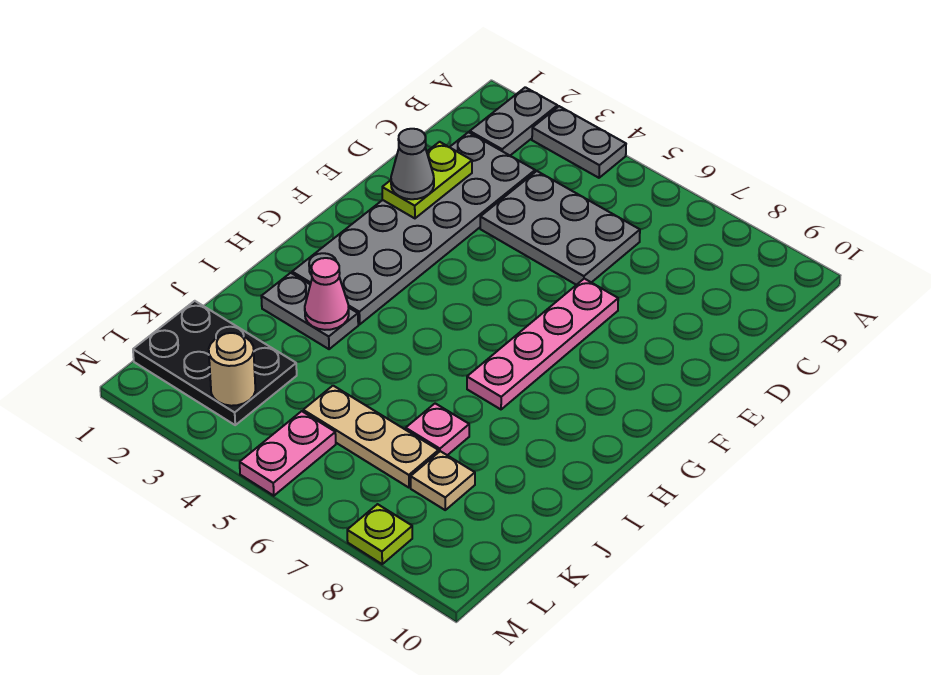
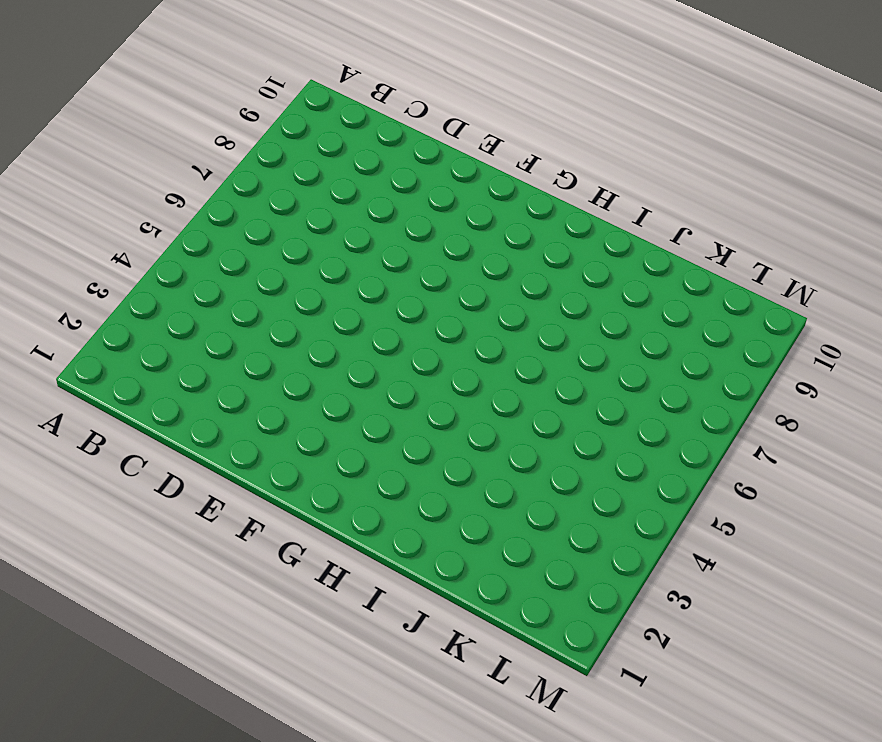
none -> grey plate A2:B2 level 1
none -> grey plate A3:A4 level 1
none -> grey plate C2:H3 level 1

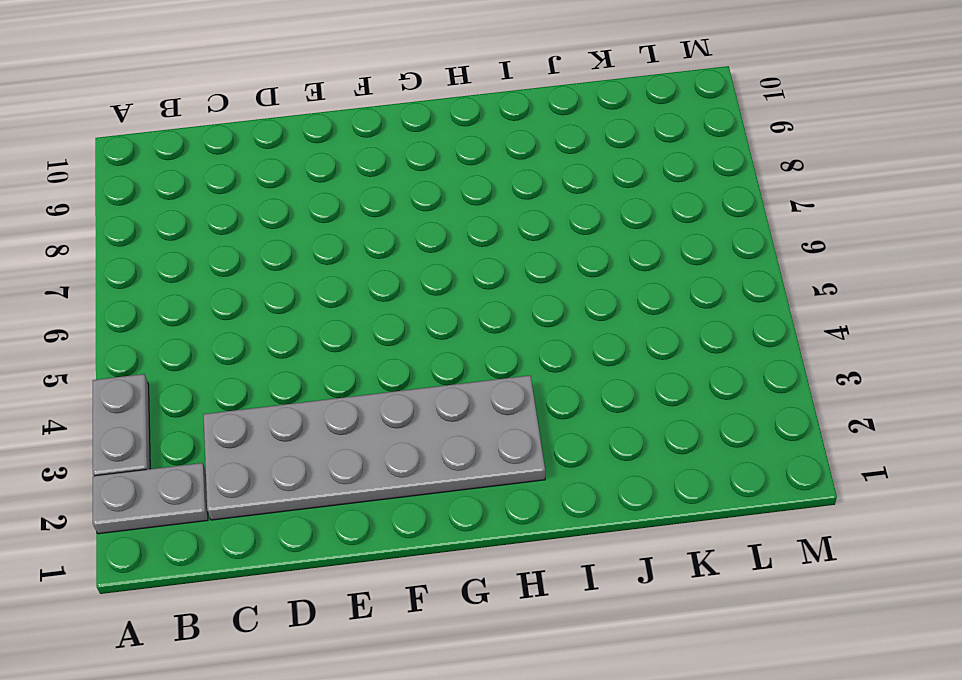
none -> grey plate C4:D6 level 1
none -> pink plate E7:H7 level 1
none -> grey plate I2:I3 level 1

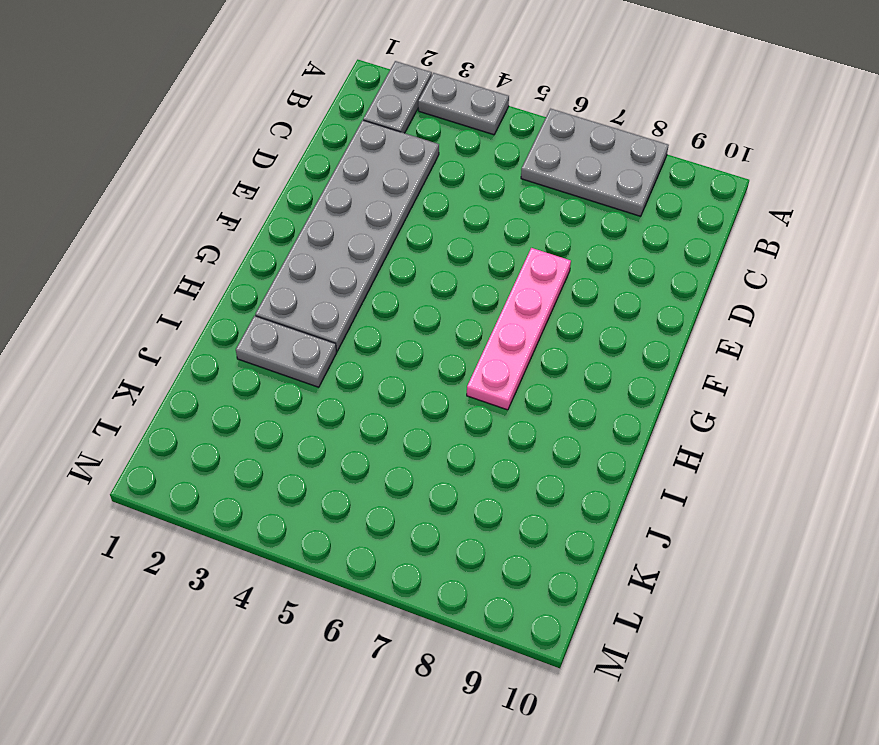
grey plate A6:B8 level 1 -> grey plate C4:D6 level 1
none -> pink plate J7 level 1
none -> black plate K1:L3 level 1
none -> tan plate K5:K7 level 1

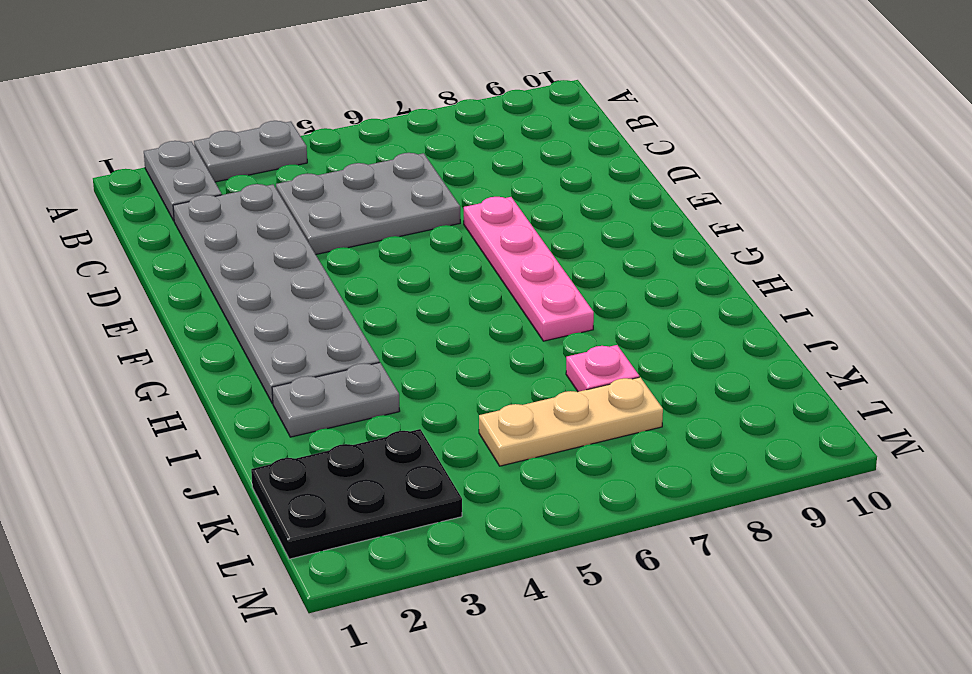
none -> tan plate K8 level 1
none -> pink plate L5:M5 level 1
none -> lime plate M8 level 1

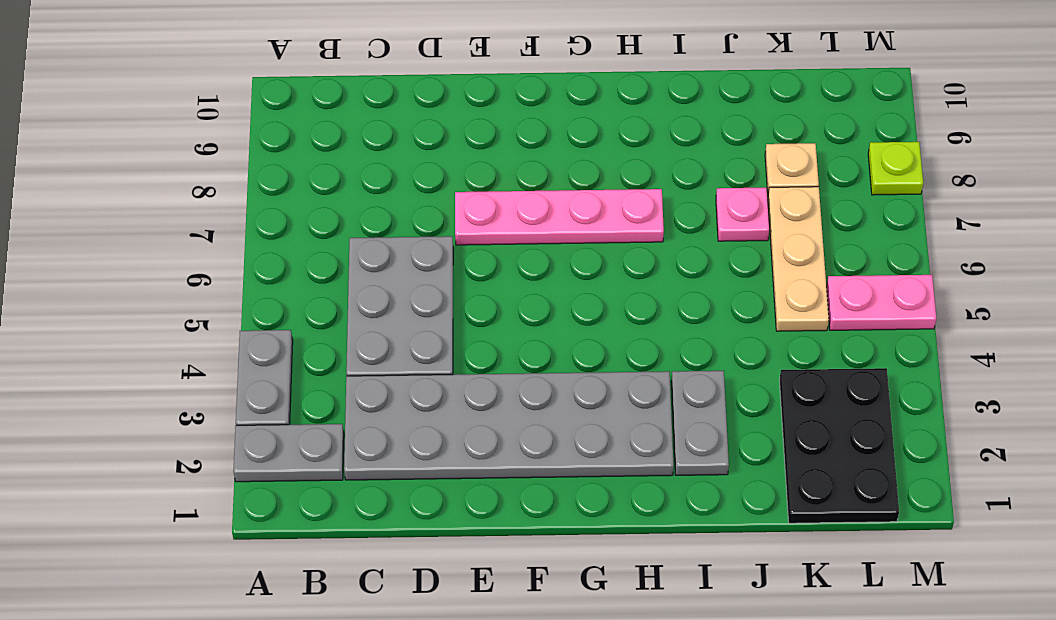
none -> lime plate D2:E2 level 2
none -> pink cone I3 level 2
none -> tan round brick L3 level 2

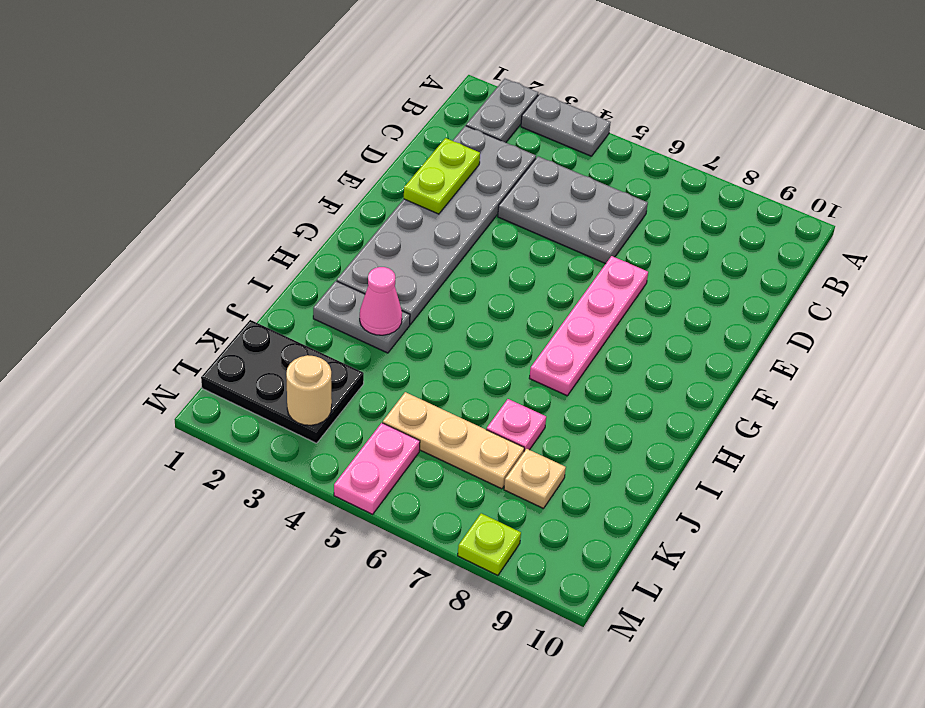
none -> grey cone E2 level 3

